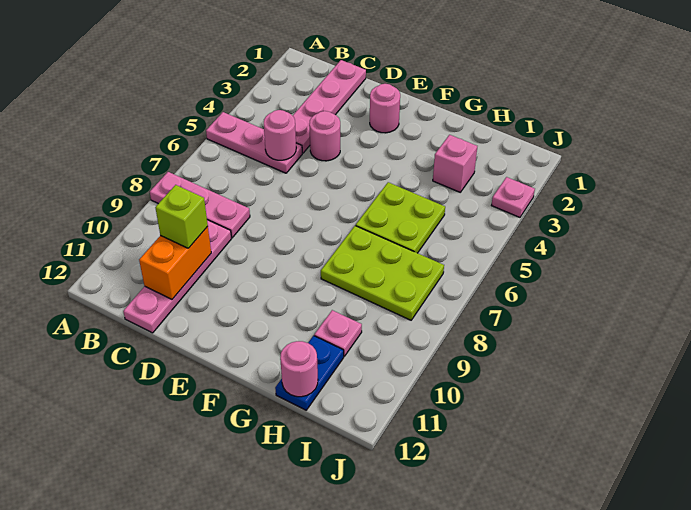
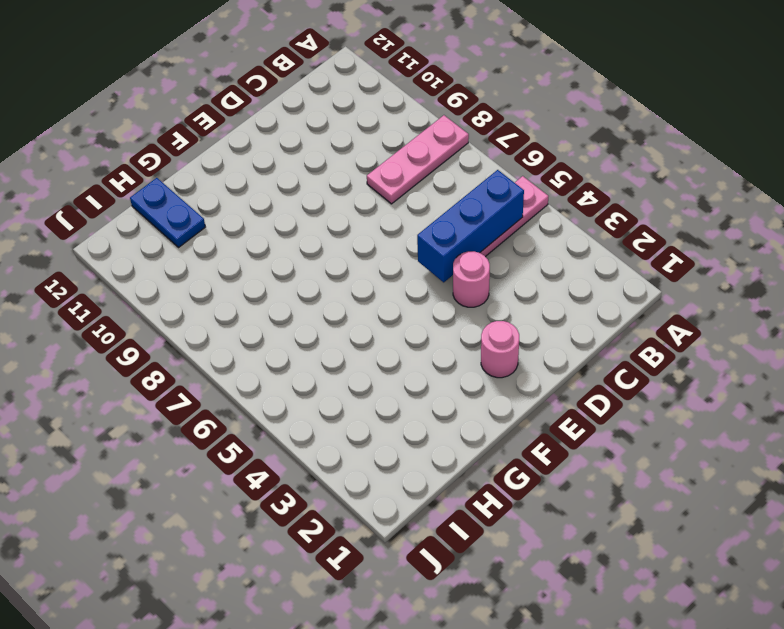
blue brick B5:D5 level 2 -> pink round brick C5 level 2
none -> pink plate C1:C4 level 1
none -> pink plate C9:C12 level 1
none -> lime plate G5:H6 level 1

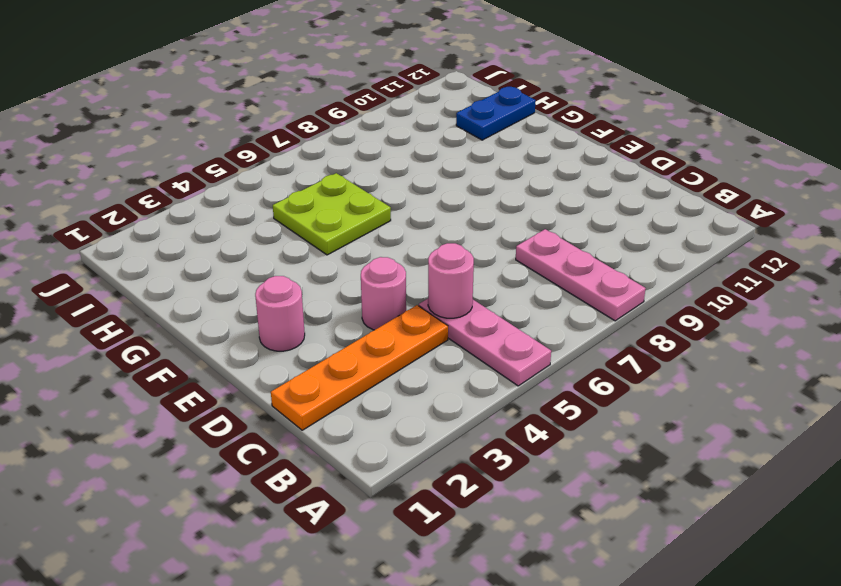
orange plate C1:C4 level 1 -> pink plate C1:C4 level 1
none -> pink plate C9:C12 level 1
none -> lime plate G7:I8 level 1
none -> pink brick H3 level 1

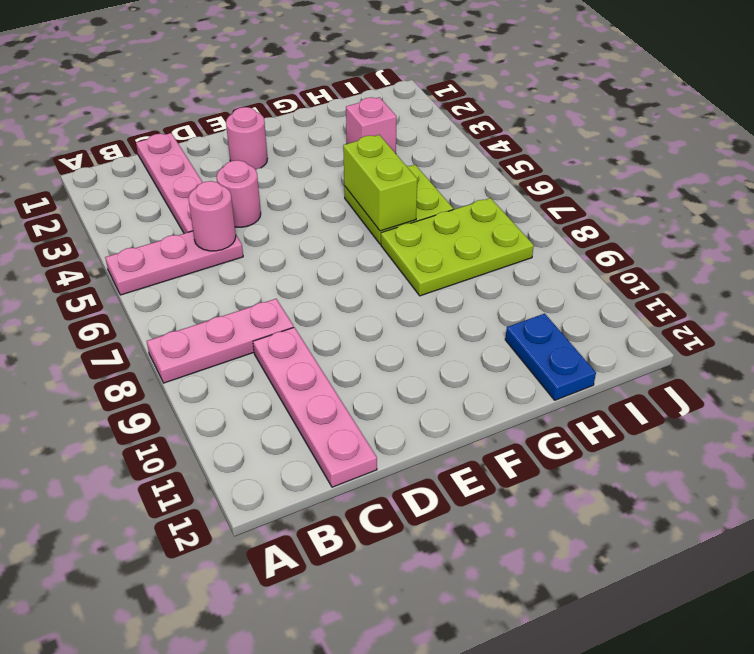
lime brick G5:G6 level 2 -> none
none -> pink plate H10 level 1
none -> pink plate J3 level 1
none -> orange brick C10:C11 level 2

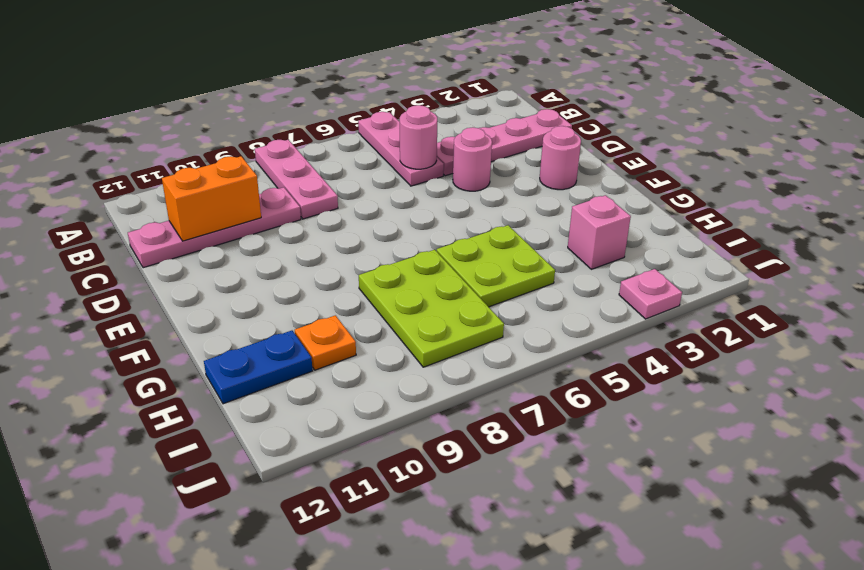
orange plate H10 level 1 -> pink plate H10 level 1
none -> pink round brick H12 level 2
none -> lime brick C10 level 3

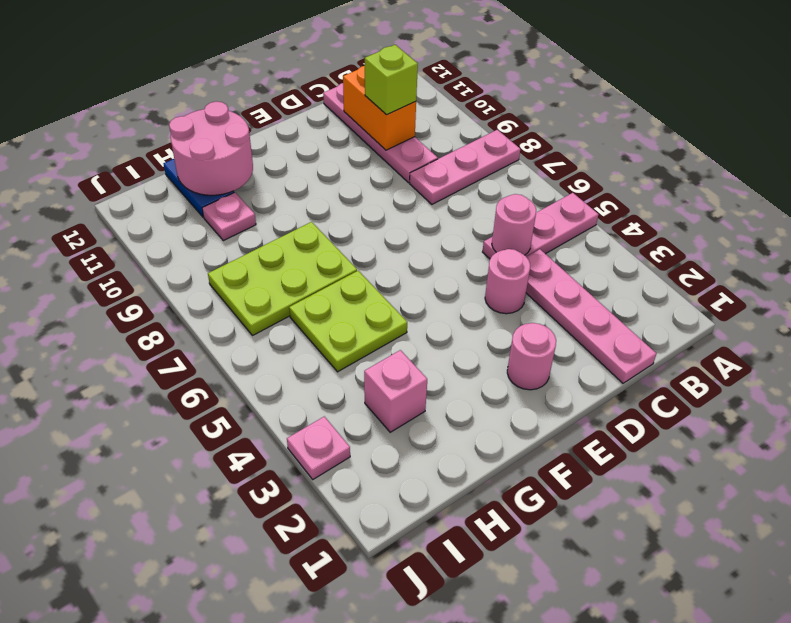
pink round brick G11:H12 level 2 -> pink round brick H12 level 2

